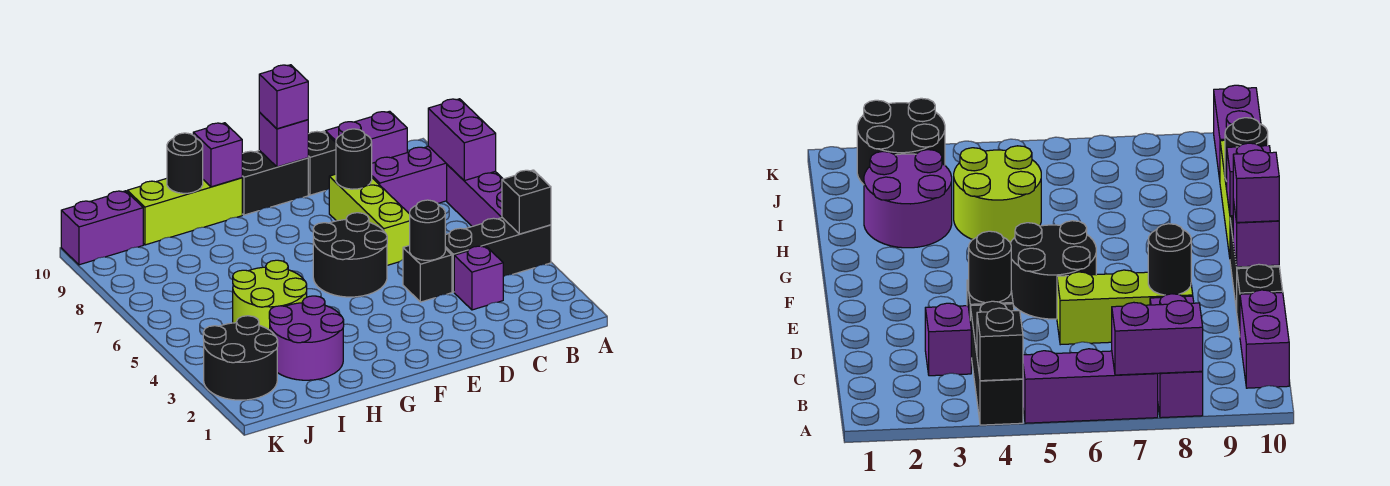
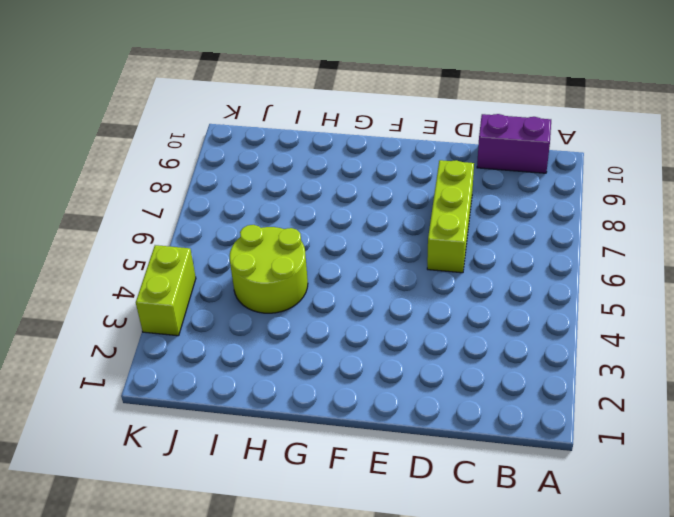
lime brick K3:K4 level 1 -> black round brick J2:K3 level 1
none -> black brick A4:C4 level 1
none -> purple brick A5:A7 level 1
none -> purple brick A8:C8 level 1

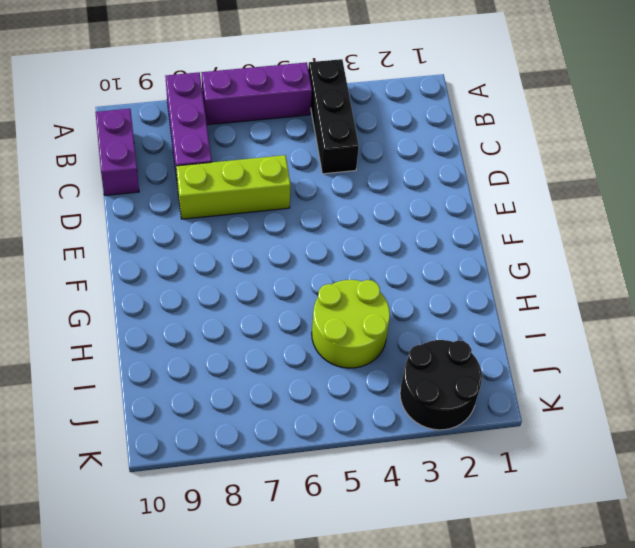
none -> purple brick C3 level 1
none -> black brick D4 level 1
none -> black brick D10 level 1

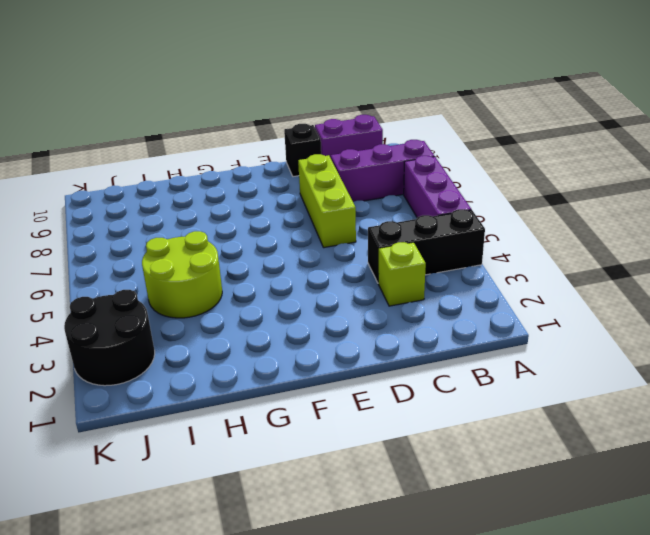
lime brick C3 level 1 -> purple brick C3 level 1
none -> black brick D4 level 1
none -> black round brick E5:F6 level 1
none -> black brick E10:F10 level 1

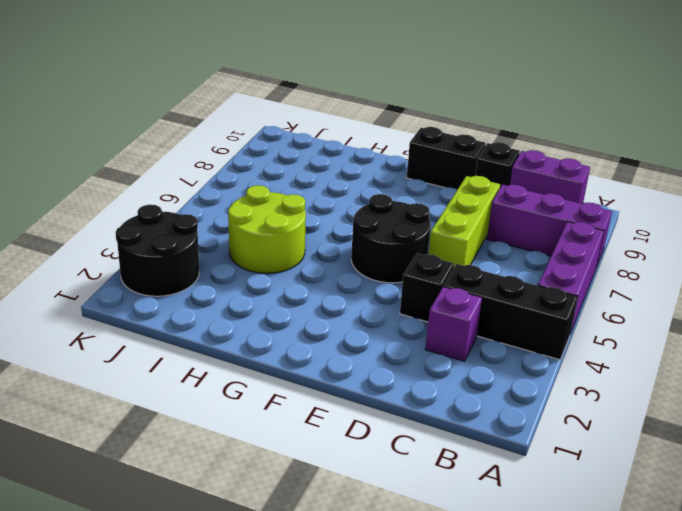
none -> lime brick G10:I10 level 1
none -> purple round brick H2:I3 level 1
none -> purple brick J10:K10 level 1

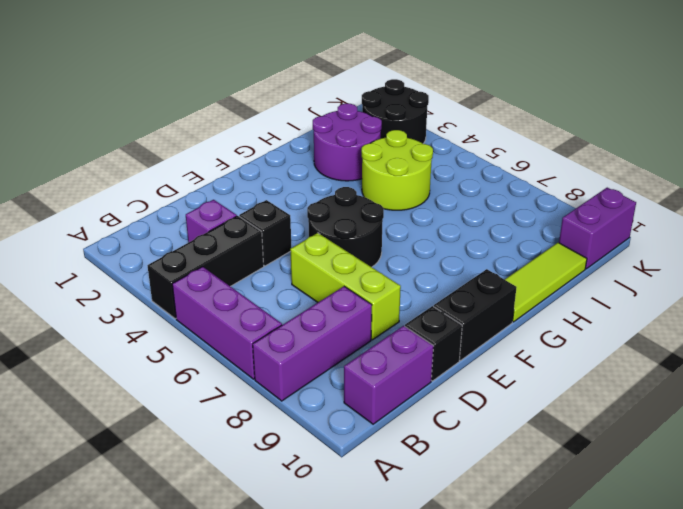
lime tile G10:I10 level 1 -> lime brick G10:I10 level 1
none -> black brick A4 level 2
none -> purple brick A7:A8 level 2
none -> black round brick D4 level 2

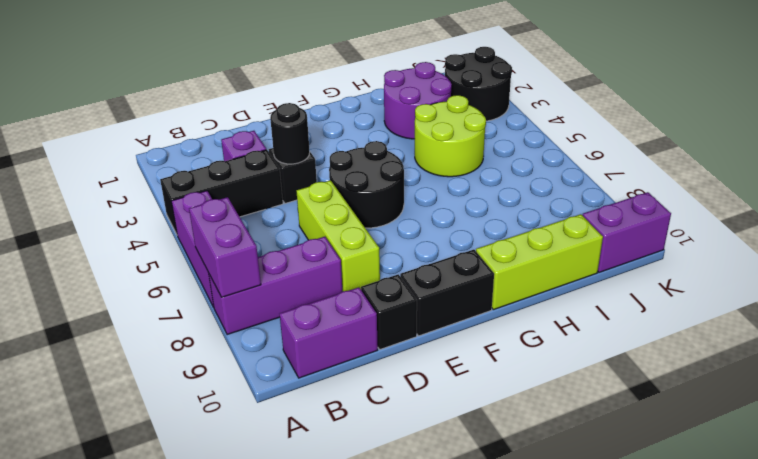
none -> black brick A4 level 2
none -> black round brick D8 level 2
none -> purple brick E10 level 2

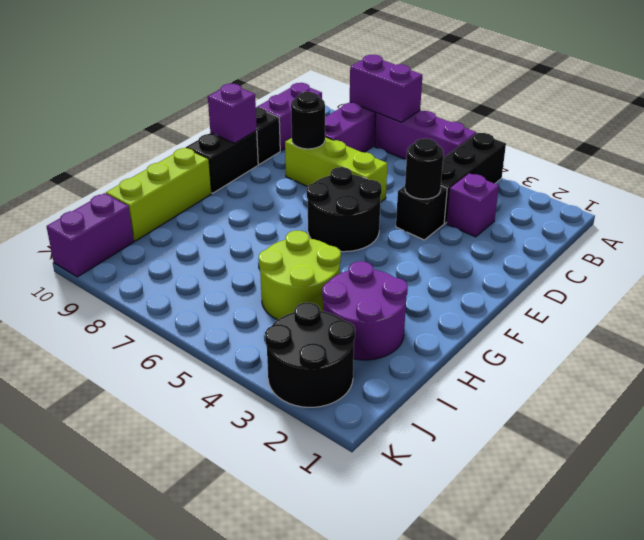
none -> black brick A4 level 2
none -> purple brick G10 level 2
none -> black round brick H10 level 2

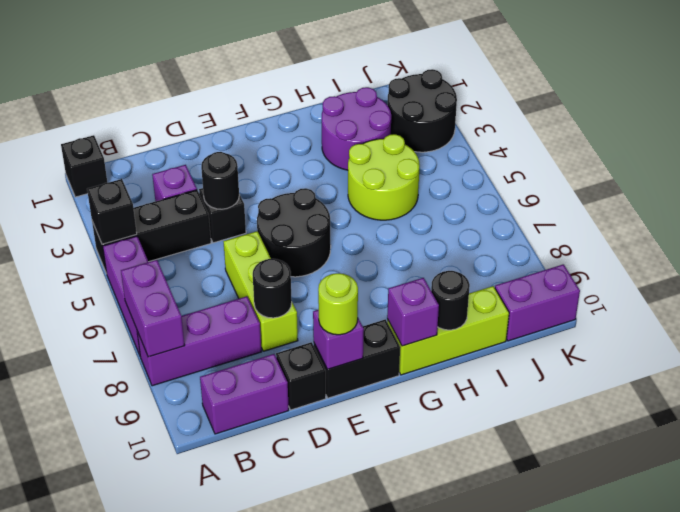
black brick A1 level 1 -> none
lime round brick E10 level 3 -> purple brick E10 level 3

